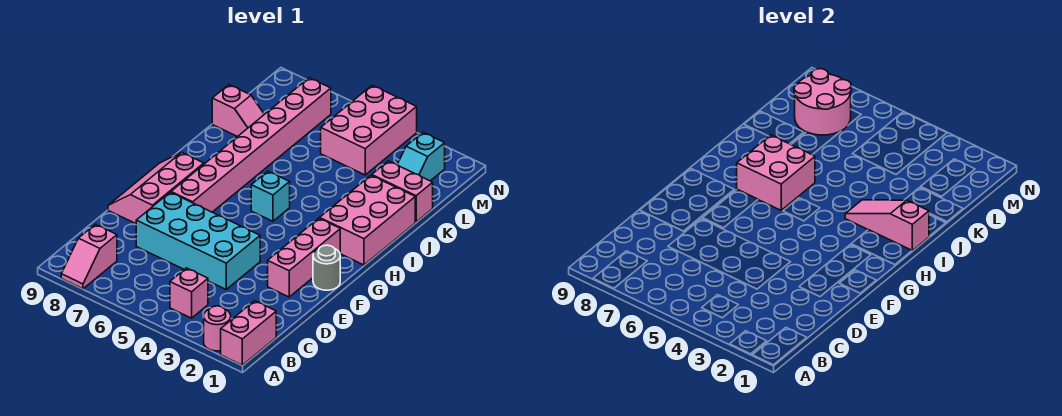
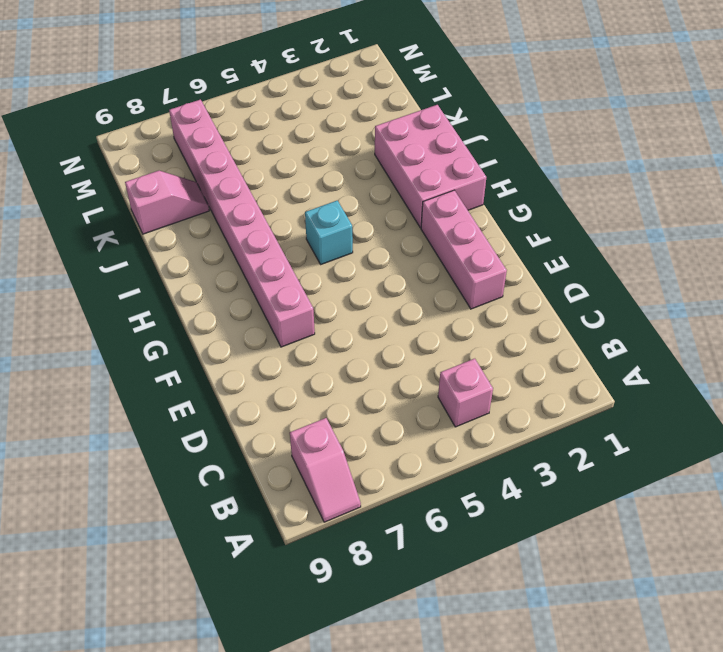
none -> pink brick A1:B1 level 1
none -> pink round brick A2 level 1
none -> cyan brick D4:E7 level 1

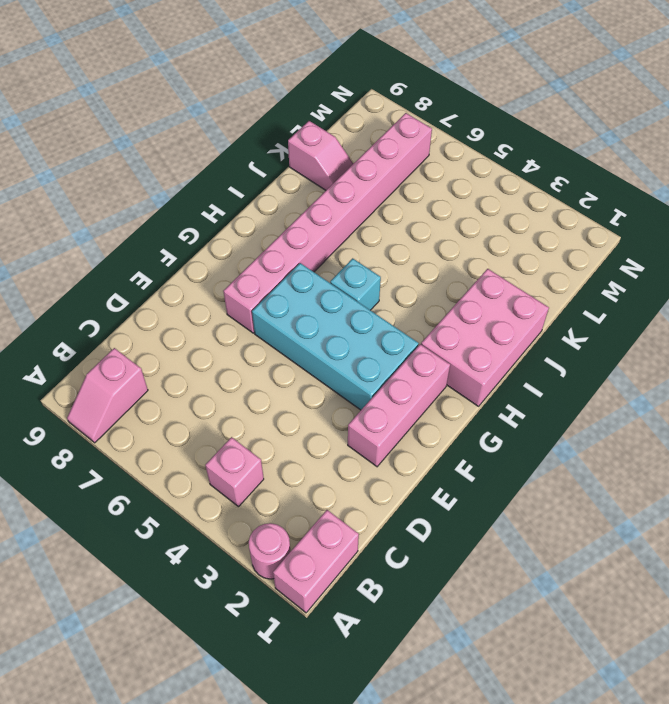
cyan brick F3:G6 level 1 -> cyan brick D4:E7 level 1
none -> pink slope E8:G9 level 1 top 8
none -> grey round brick F1 level 1
none -> pink brick K1:K2 level 1

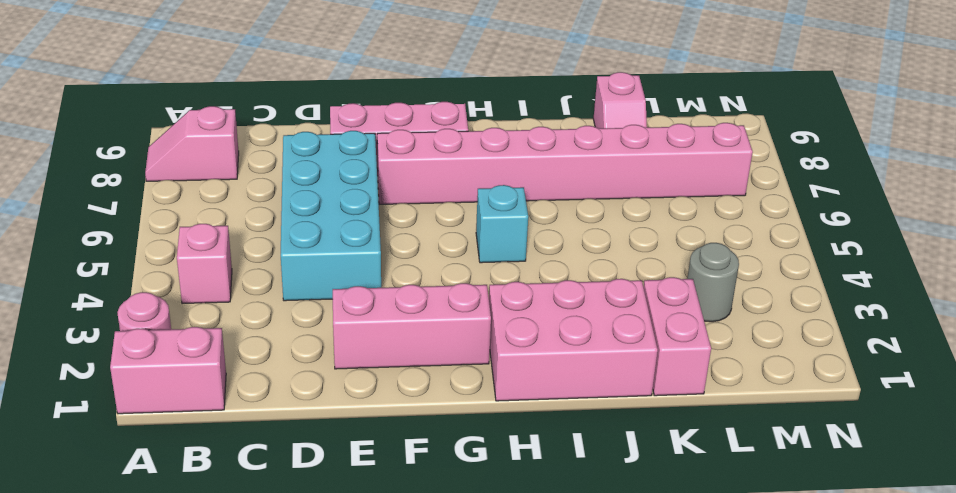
grey round brick L3 level 1 -> grey round brick F1 level 1
none -> cyan slope L2:M2 level 1 top M
none -> pink brick L4:N5 level 1
none -> pink brick H6:I7 level 2

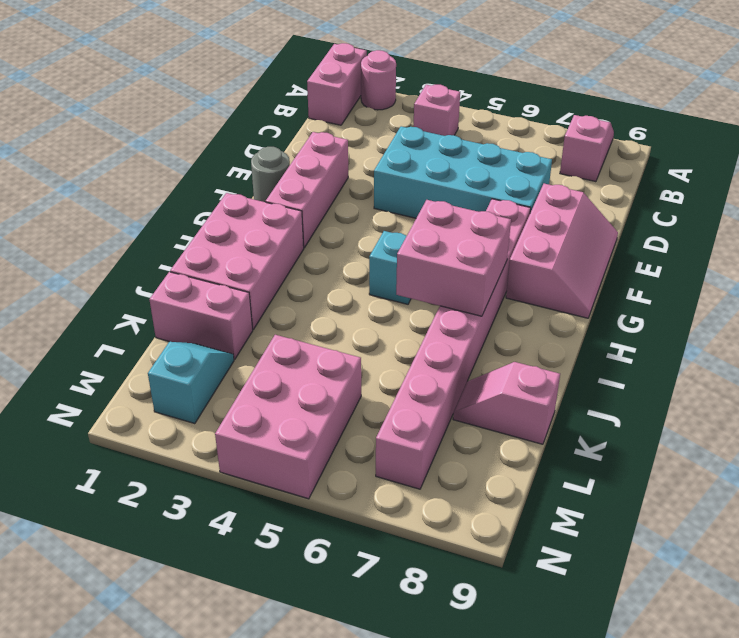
none -> pink slope I1:I3 level 2 top 1
none -> pink round brick L7:M8 level 2

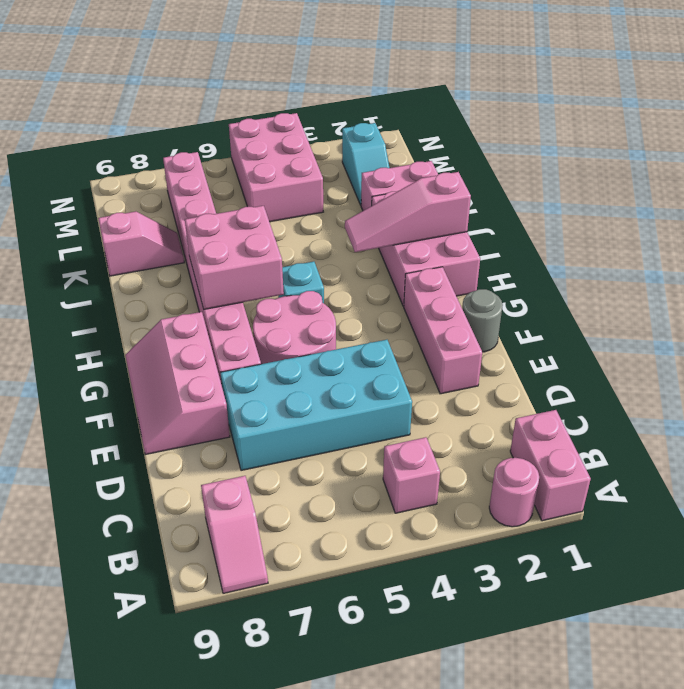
pink round brick F5:G6 level 1 -> pink round brick L7:M8 level 2

